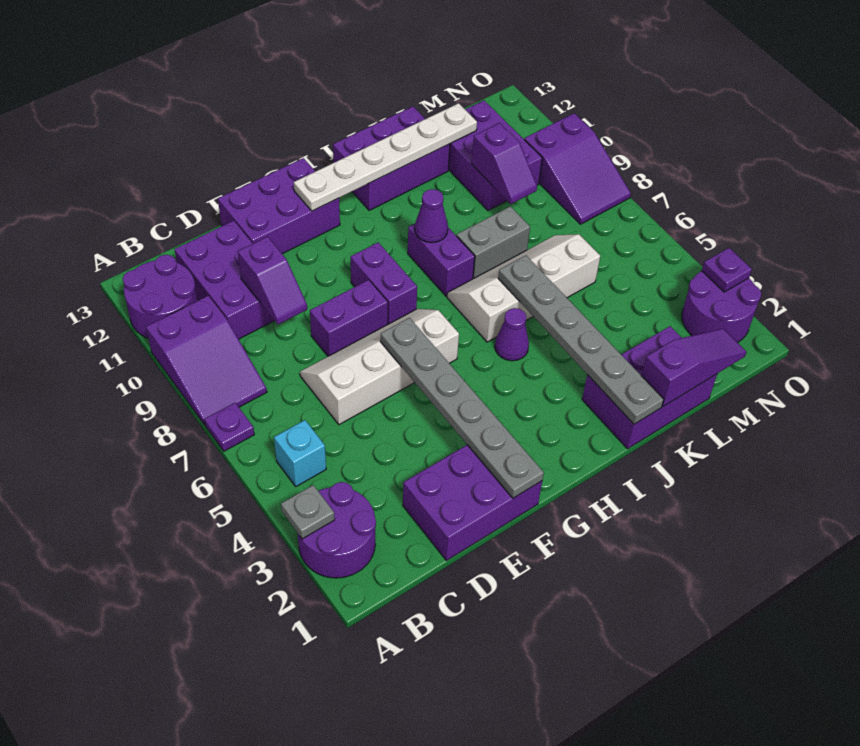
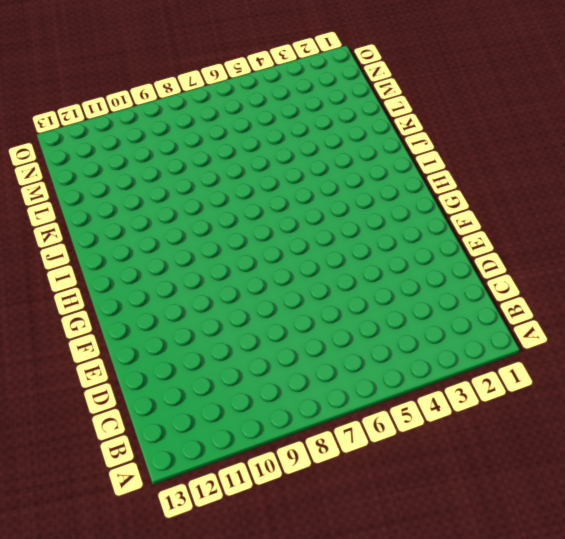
none -> purple round brick A2:B3 level 1
none -> purple plate A7 level 1
none -> purple slope A8:B10 level 1 top 10

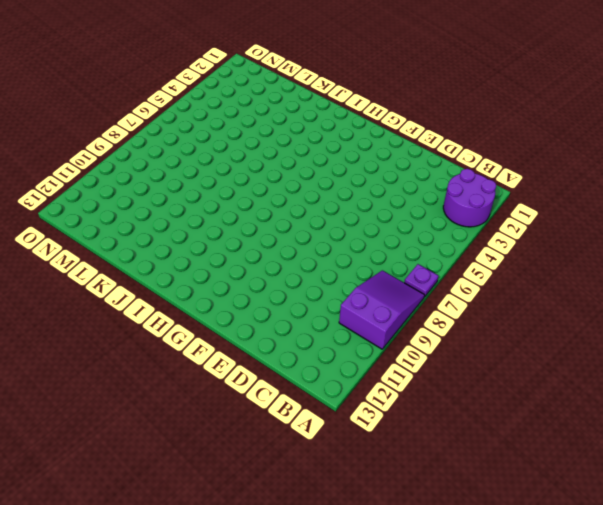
none -> purple round brick A11:B12 level 1
none -> cyan brick B5 level 1
none -> purple brick C10:D12 level 1

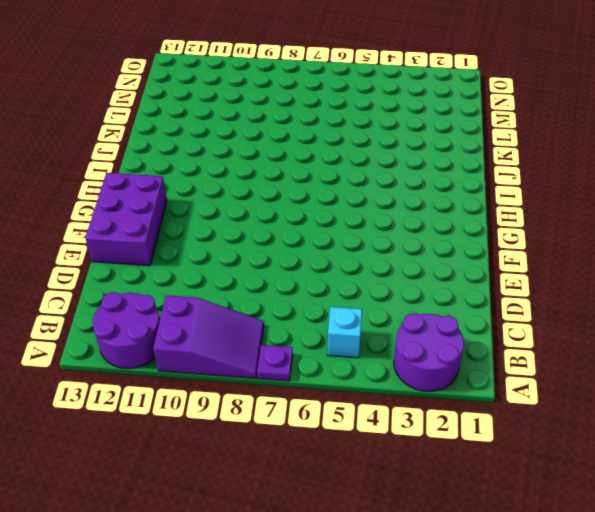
none -> purple brick C10:D12 level 1
none -> purple brick D1:F2 level 1
none -> white slope D6:G7 level 1 top 6

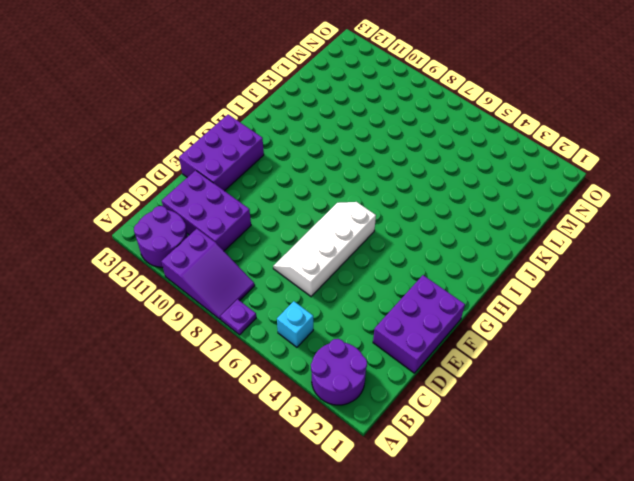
none -> purple brick E8:F8 level 1
none -> purple brick G8:G9 level 1
none -> purple cone I5 level 1

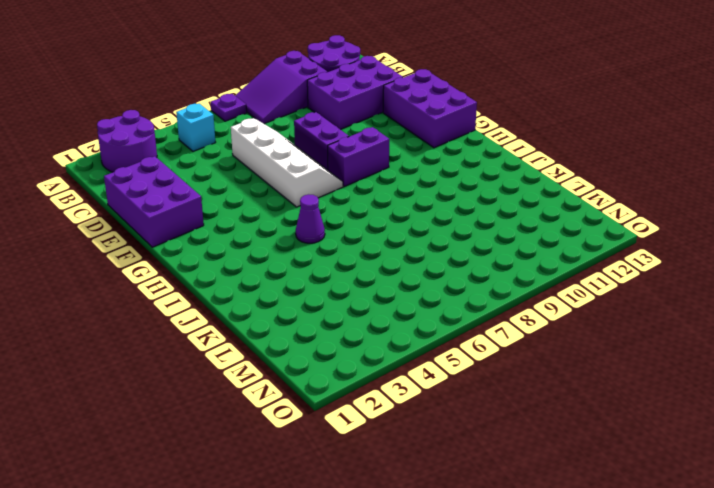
none -> white slope I6:L7 level 1 top 6
none -> purple brick I8:I9 level 1
none -> purple brick I12:K13 level 1

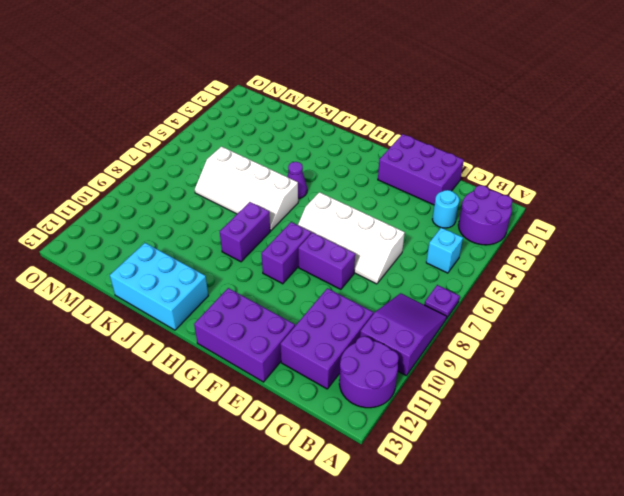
cyan round brick C3 level 1 -> none
cyan brick I12:K13 level 1 -> purple brick I12:K13 level 1
none -> purple brick J1:L2 level 1
none -> grey brick J8:K8 level 1
none -> purple brick L10:M12 level 1

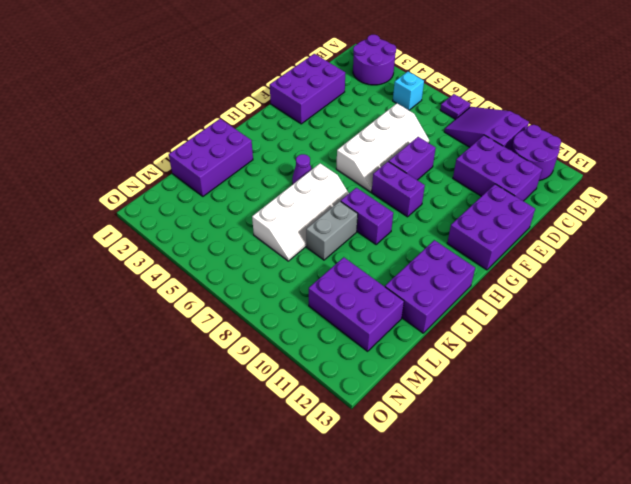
none -> purple round brick N2:O3 level 1
none -> purple slope N8:O10 level 1 top 10
none -> grey plate A3 level 2

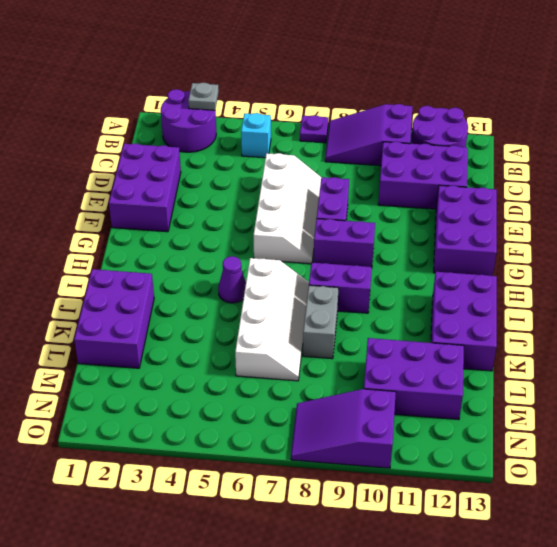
none -> purple round brick N2:O3 level 1
none -> purple slope D9:D10 level 2 top 10
none -> grey plate F1:F6 level 2

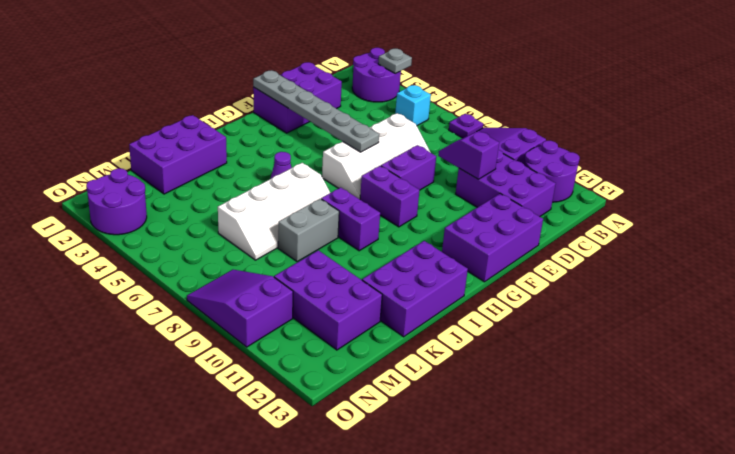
none -> white plate G12:L12 level 2
none -> purple cone I9 level 2
none -> grey plate J1:J6 level 2

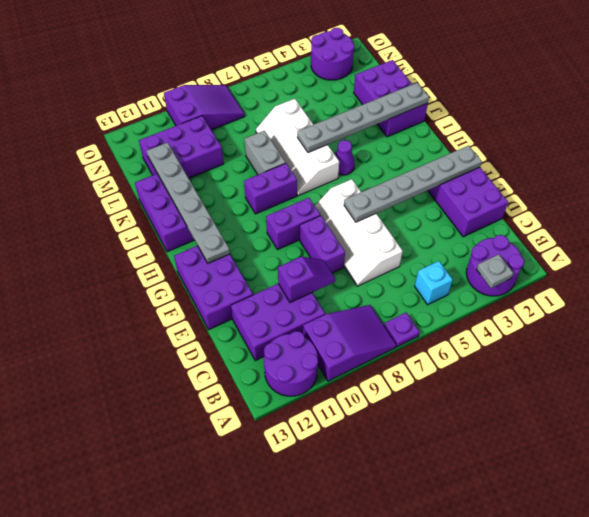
grey plate G12:L12 level 2 -> white plate G12:L12 level 2
none -> purple cone I9 level 2
none -> purple slope K1:M1 level 2 top K
none -> purple slope L9:L10 level 2 top 10

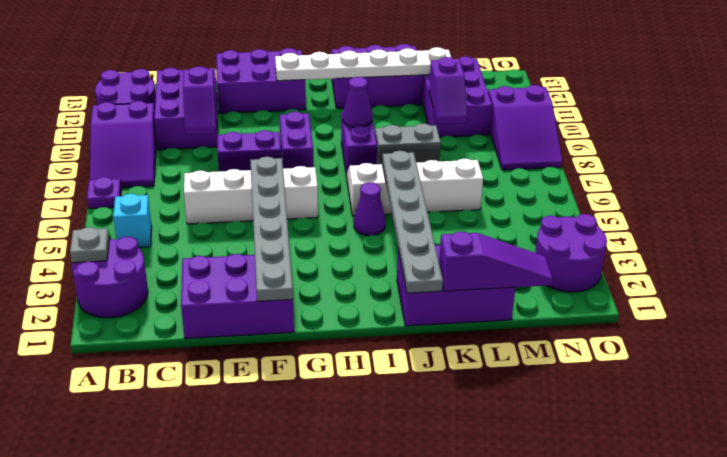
none -> purple plate O3 level 2

